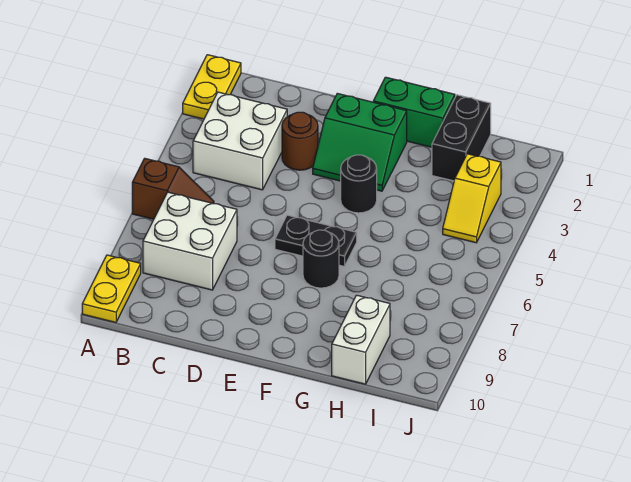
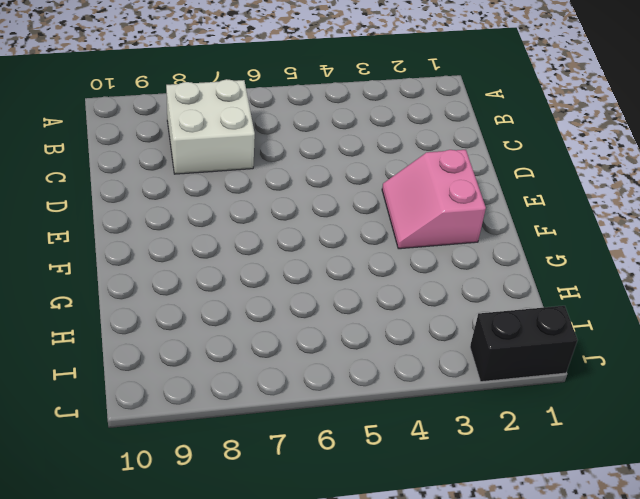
pink slope E2:F3 level 1 top 2 -> green slope E2:F3 level 1 top 2
black brick J1:J2 level 1 -> black brick H1:H2 level 1
none -> yellow plate A1:A2 level 1
none -> brown slope A6:B6 level 1 top A
none -> yellow plate A9:A10 level 1

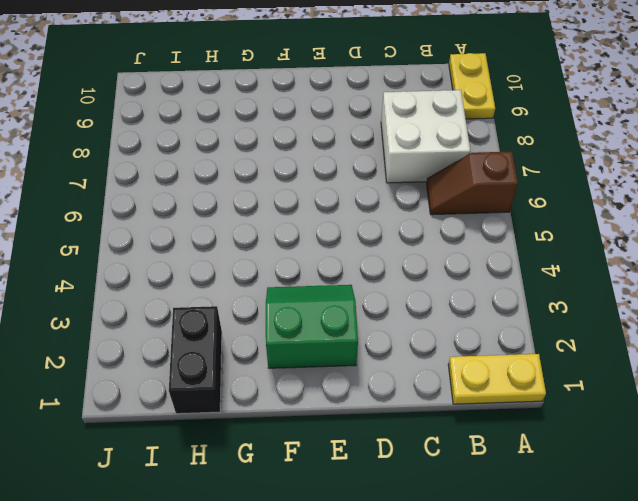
yellow plate A1:B1 level 1 -> yellow plate A1:A2 level 1
none -> white brick B3:C4 level 1
none -> brown round brick D3 level 1
none -> black plate E6:F6 level 1

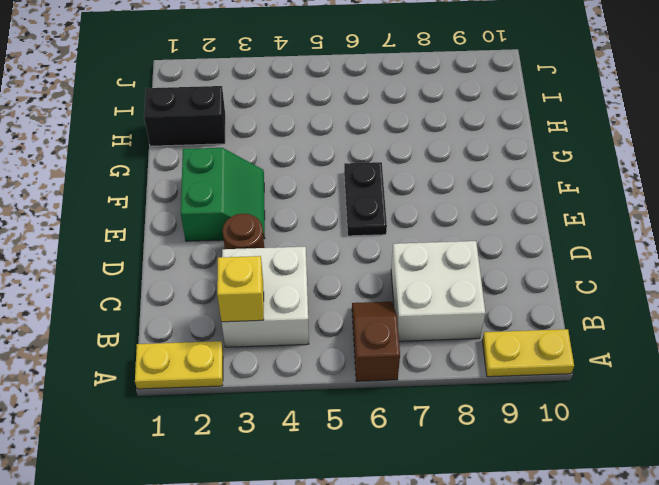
yellow brick B3 level 2 -> none
none -> green brick F1:G1 level 1
none -> black round brick F4 level 1
none -> black round brick F7 level 1

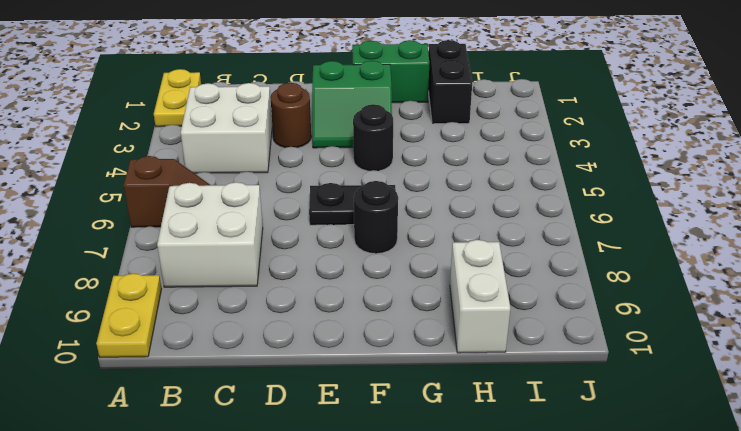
none -> yellow slope I3:I4 level 1 top 3

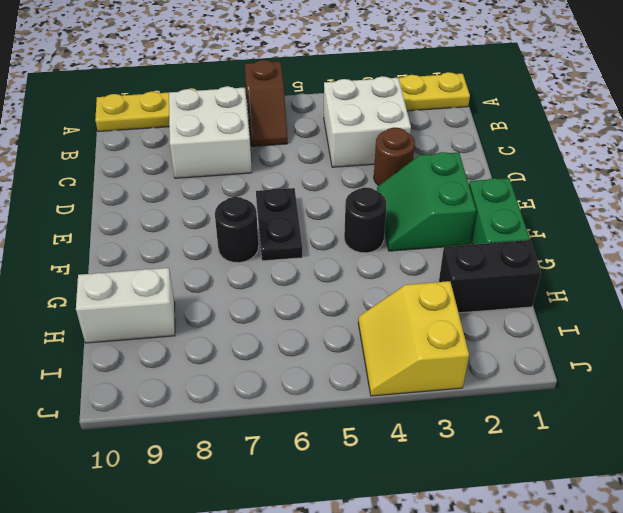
yellow slope I3:J4 level 1 top 3 -> yellow slope I3:I4 level 1 top 3

